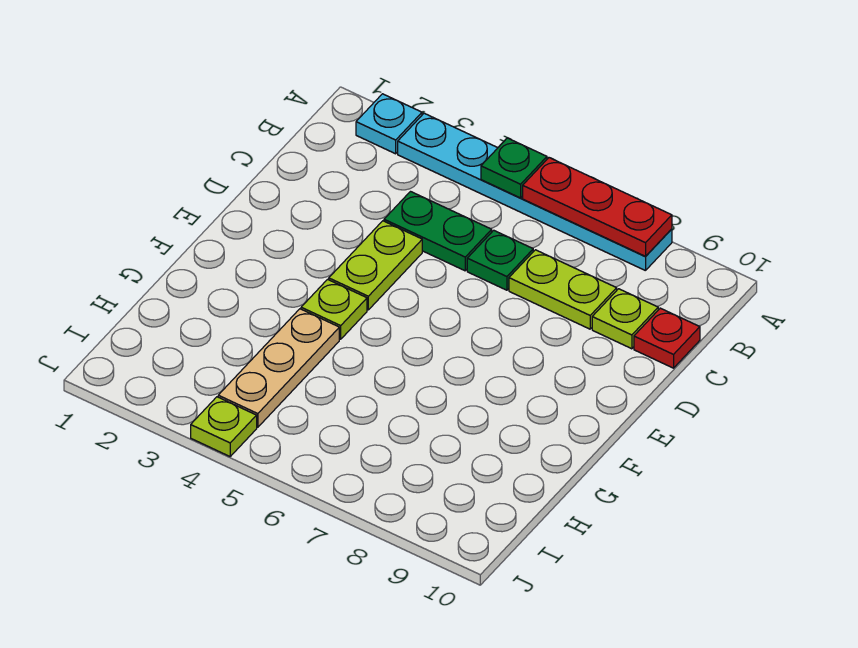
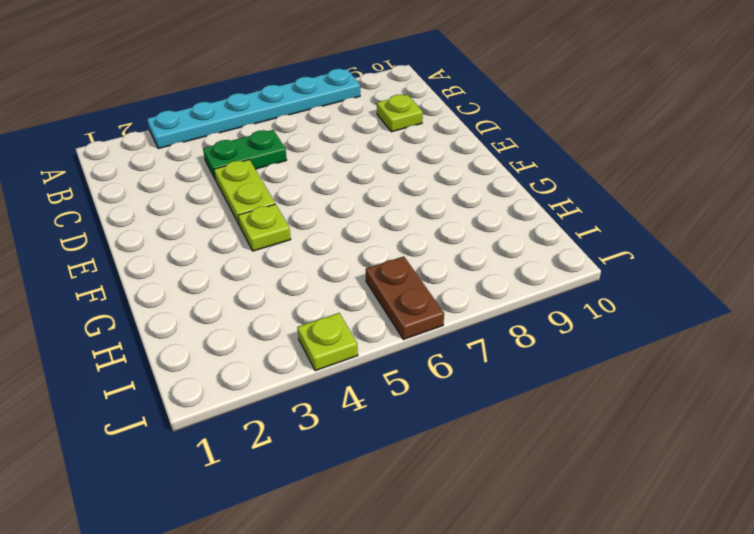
brown plate I6:J6 level 1 -> none
none -> cyan plate A2 level 1
none -> green plate C6 level 1
none -> lime plate C7:C8 level 1

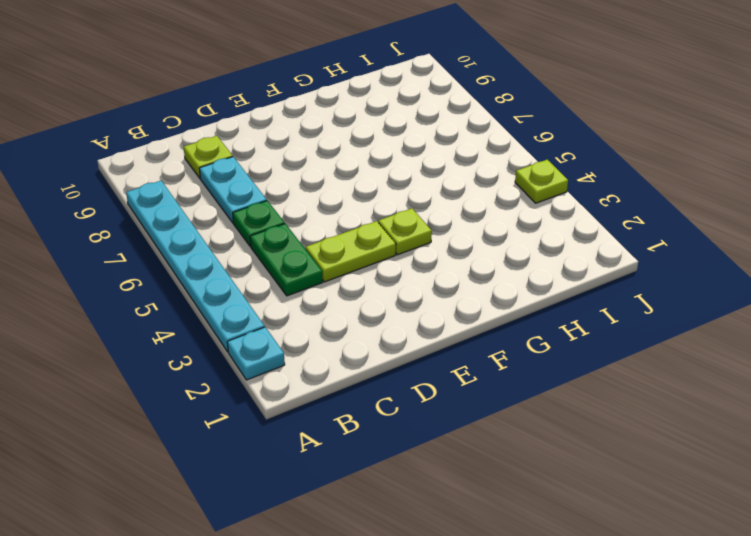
cyan plate C7:C8 level 1 -> lime plate C7:C8 level 1
none -> red plate C10 level 1
none -> tan plate G4:I4 level 1
none -> green plate A5 level 2

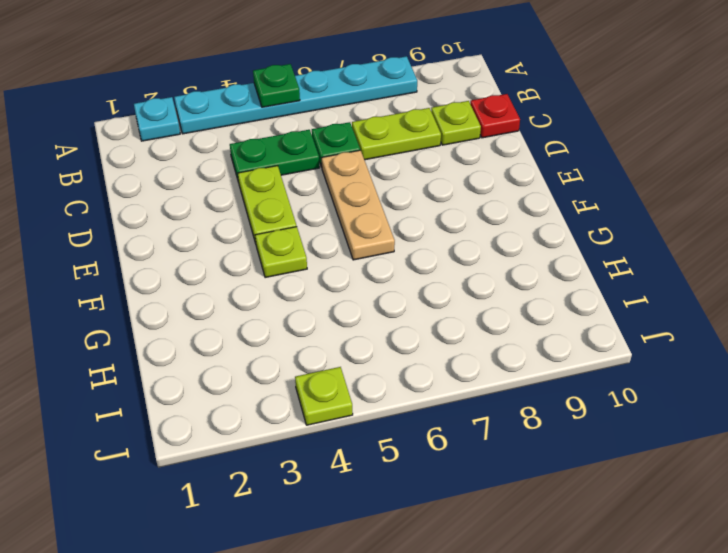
tan plate D6:F6 level 1 -> tan plate G4:I4 level 1
none -> red plate A6:A8 level 2

